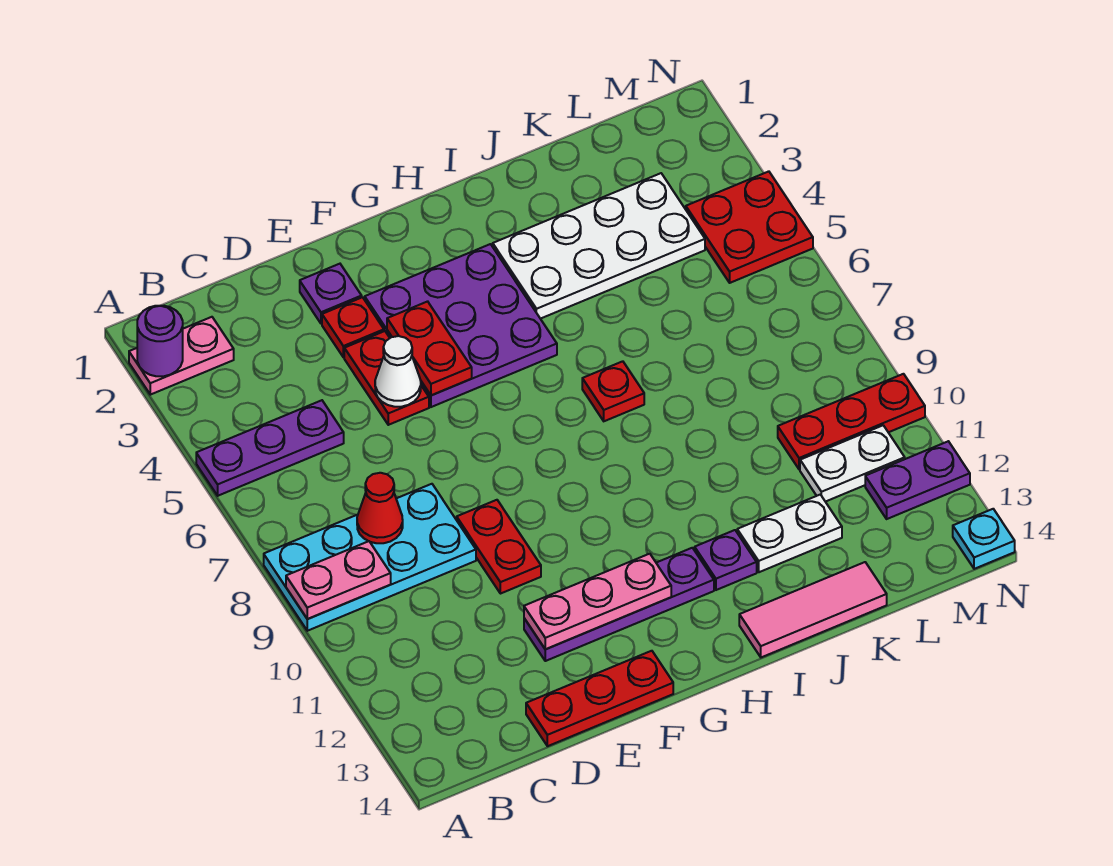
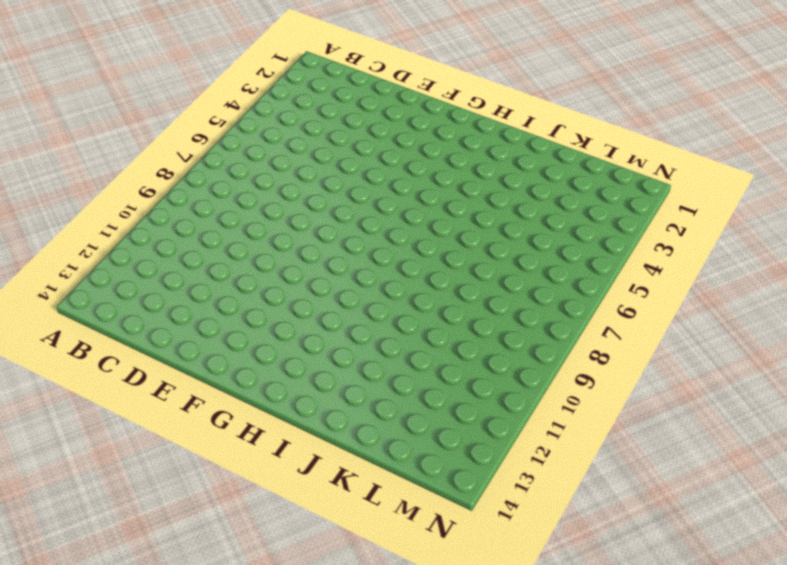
none -> pink plate A2:B2 level 1
none -> purple plate A5:C5 level 1
none -> cyan plate A8:D9 level 1

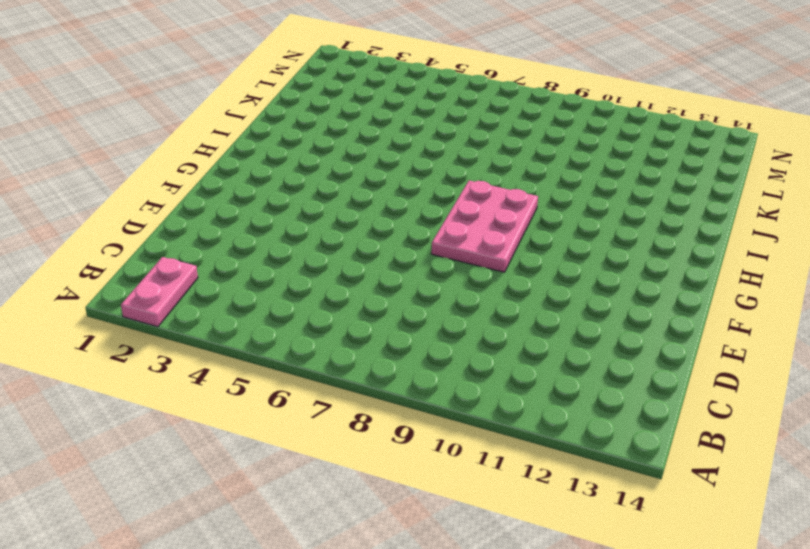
pink plate F8:H9 level 1 -> none
none -> purple plate A5:C5 level 1
none -> cyan plate A8:D9 level 1
none -> red plate D14:F14 level 1

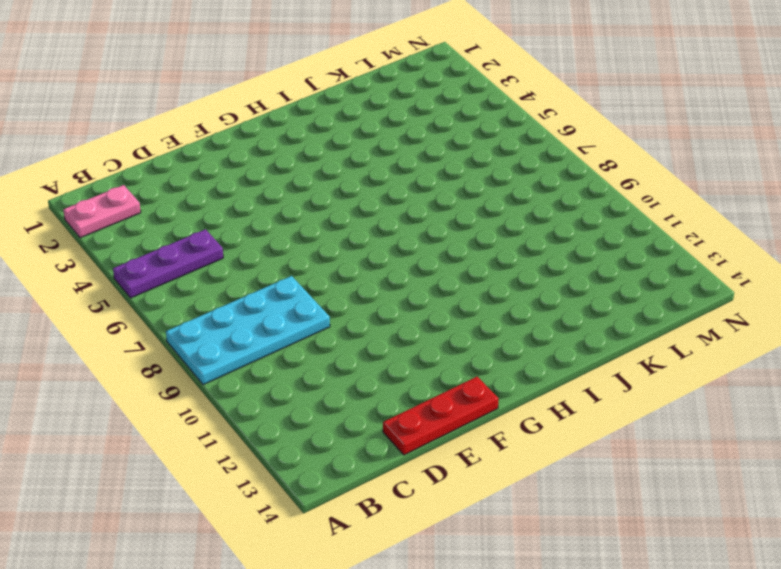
none -> purple plate E2 level 1
none -> red plate E3 level 1
none -> red plate E4:E5 level 1

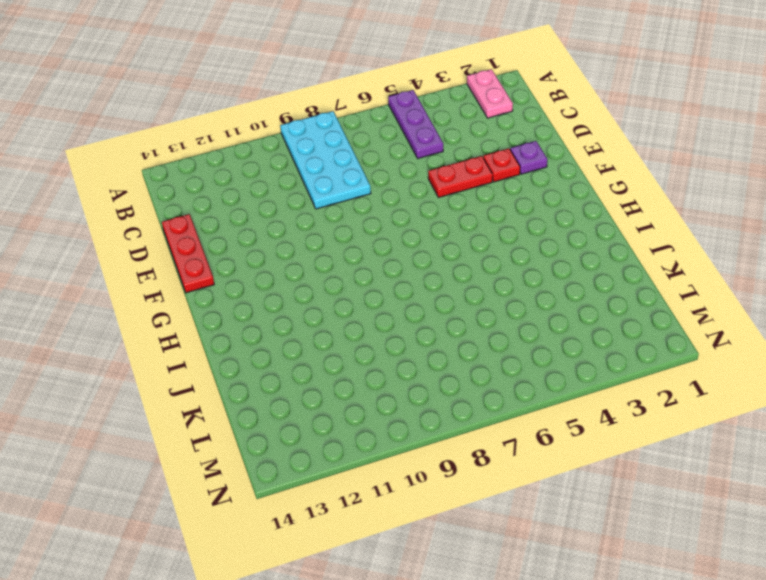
none -> red plate E9:E10 level 1
none -> purple plate E12:H12 level 1
none -> purple plate F3:H5 level 1

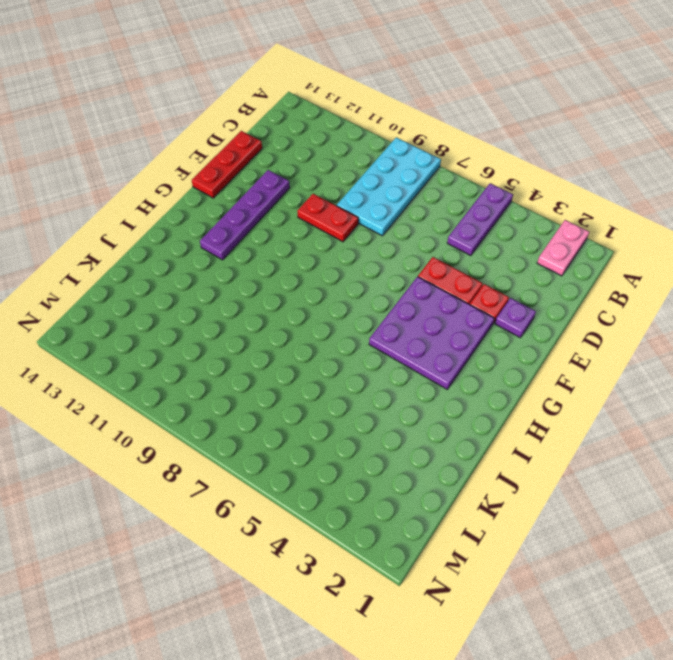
none -> white plate I3:L4 level 1
none -> red plate I7 level 1
none -> purple plate I12 level 1

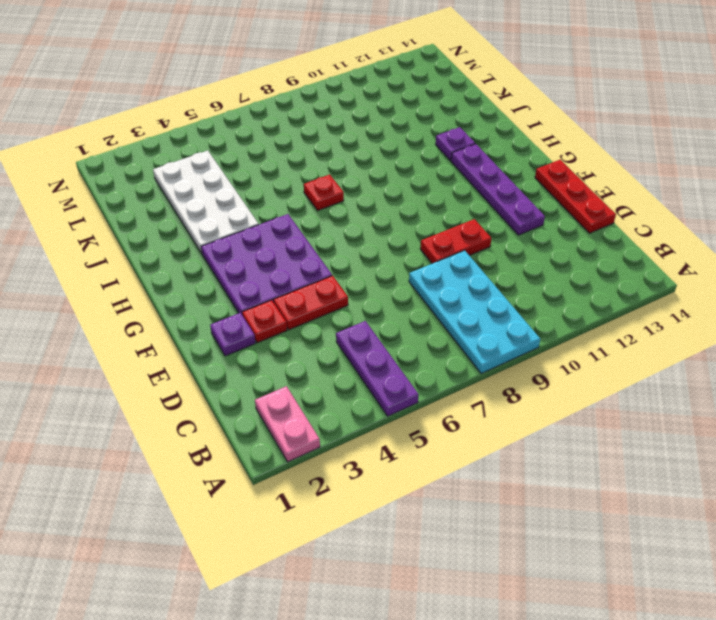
none -> pink tile I14:K14 level 1
none -> white plate J12:K12 level 1
none -> red plate L10:N10 level 1

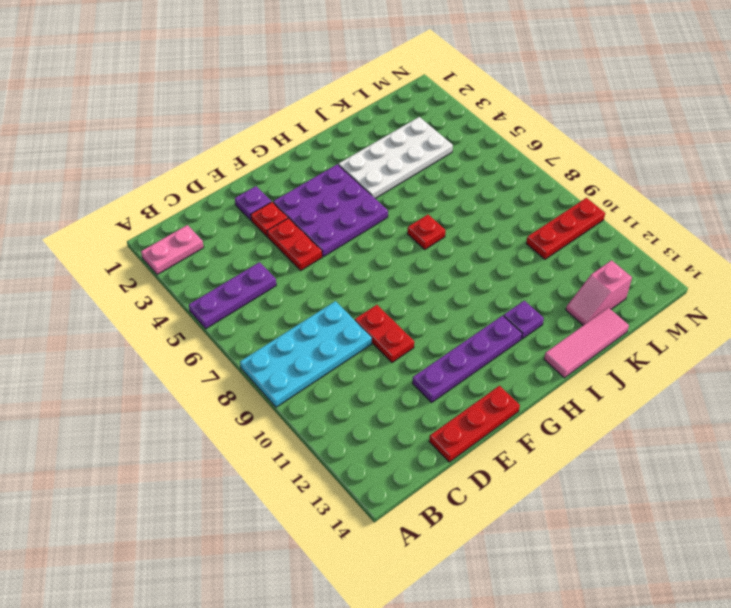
pink slope K13:L13 level 1 top L -> none
none -> white plate J12:K12 level 1
none -> white plate L11:M11 level 1
none -> red plate M4:N5 level 1

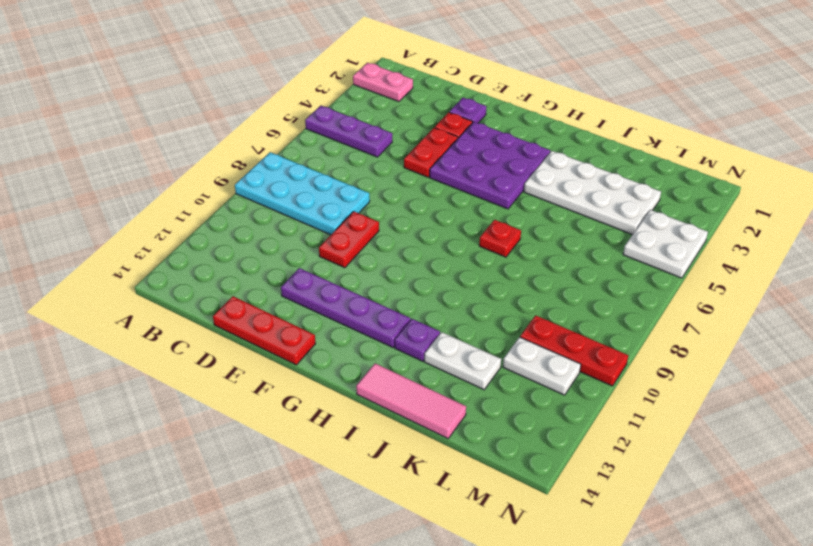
white plate M4:N5 level 1 -> red plate M4:N5 level 1
none -> purple plate M12:N12 level 1
none -> cyan plate N14 level 1
none -> purple round brick A2 level 2

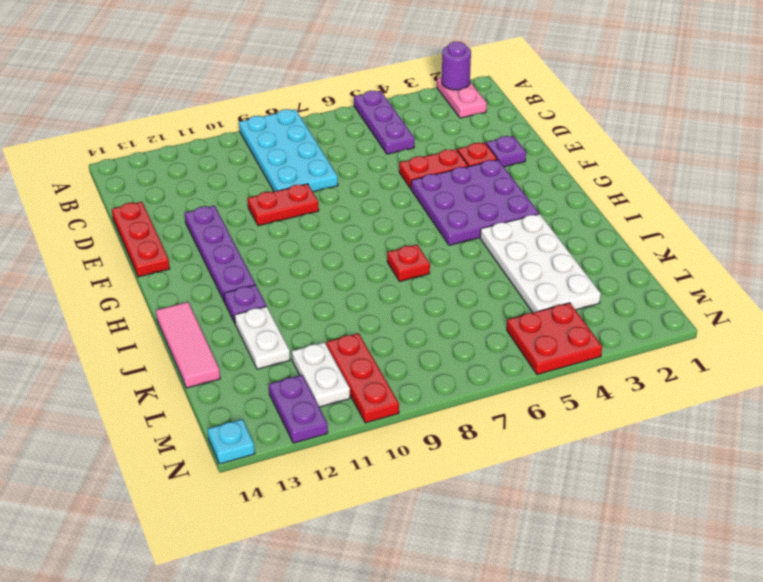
none -> pink plate A9:B9 level 2
none -> red cone C8 level 2
none -> white cone E5 level 2

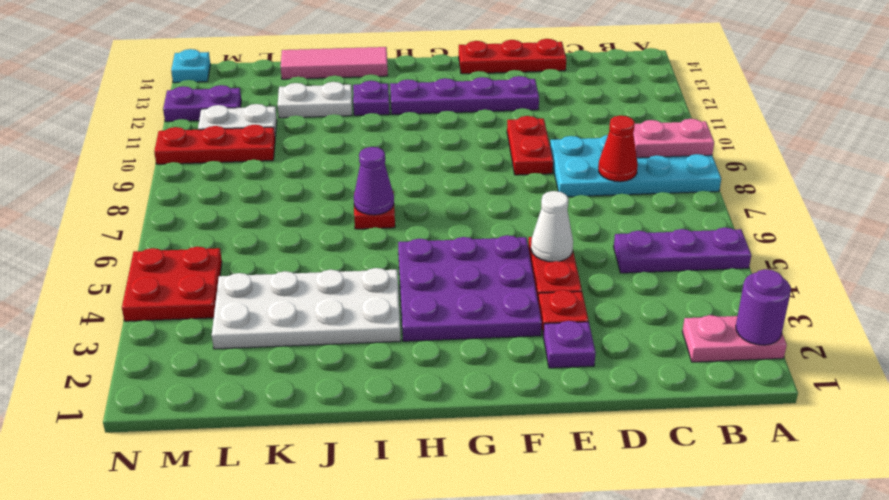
purple cone I7 level 2 -> none
none -> pink plate E12:G12 level 2
none -> red plate F4:F5 level 2

